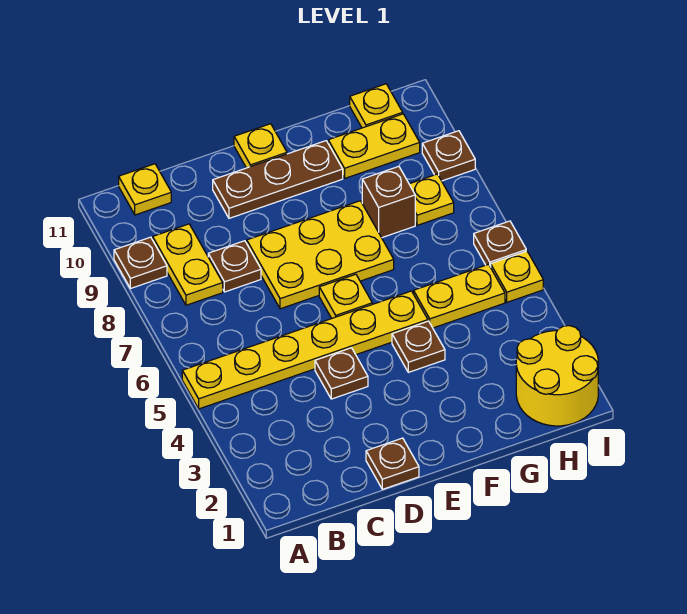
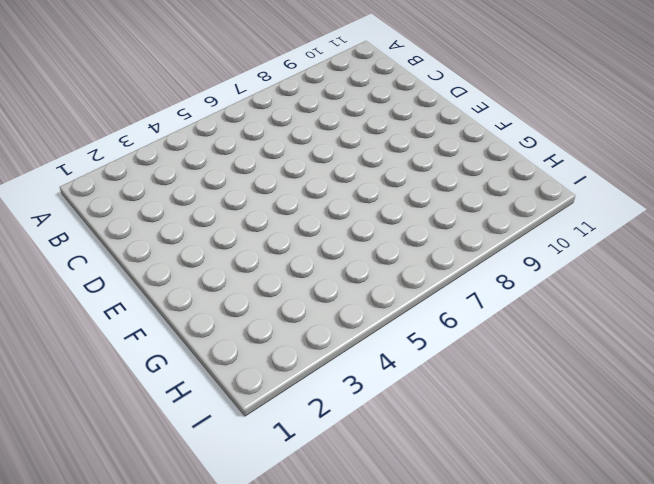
none -> yellow plate A5:F5 level 1
none -> brown plate A9 level 1
none -> yellow plate B8:B9 level 1

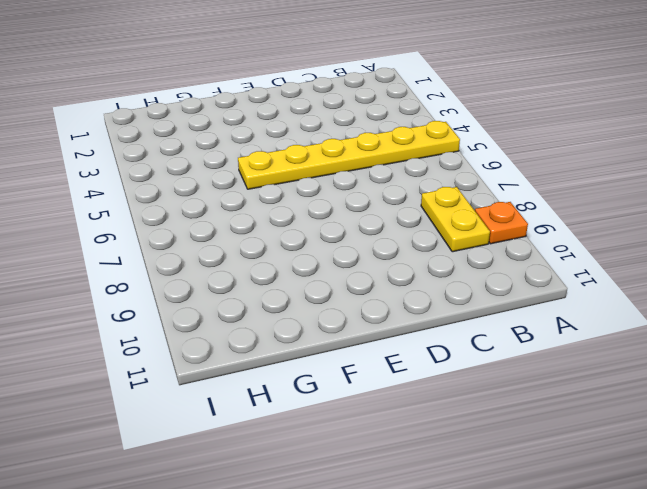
orange plate A9 level 1 -> brown plate A9 level 1
none -> yellow plate B11 level 1
none -> brown plate C8 level 1
none -> brown plate D1 level 1

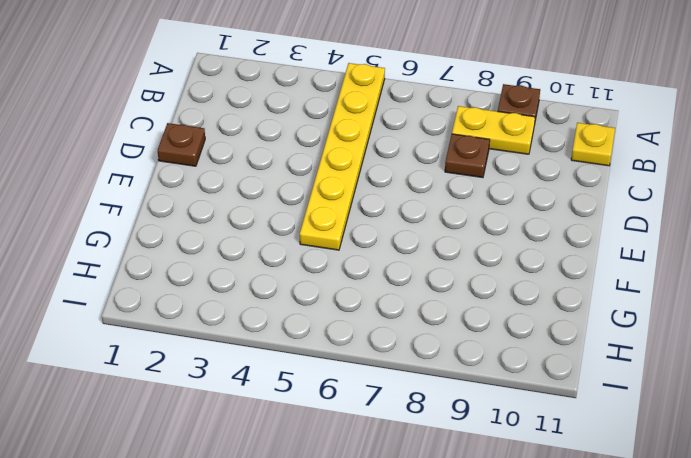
none -> brown plate D4 level 1
none -> yellow plate D7:F8 level 1
none -> brown plate D10:F10 level 1

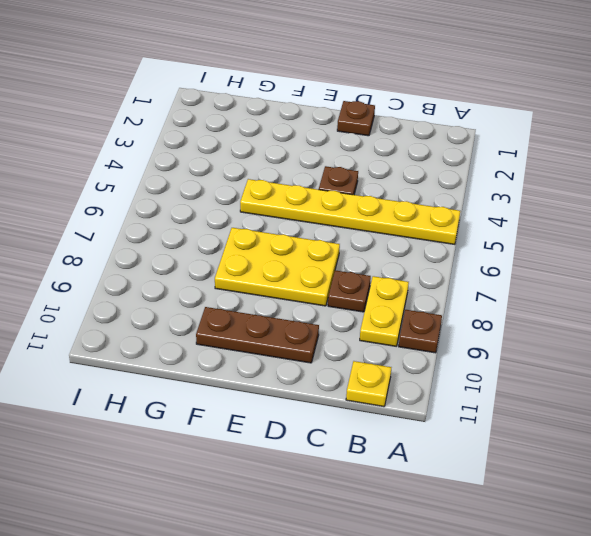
none -> yellow plate E6 level 1
none -> yellow plate E11 level 1
none -> brown plate F4 level 1

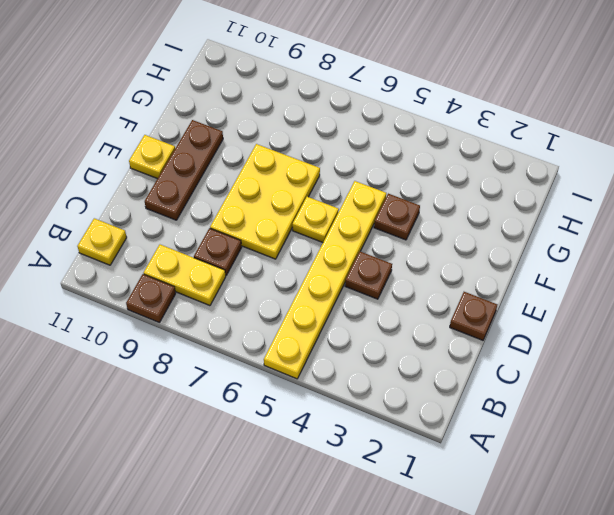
none -> yellow plate G5:H5 level 1
none -> brown brick G8 level 1
none -> yellow plate G10:H10 level 1

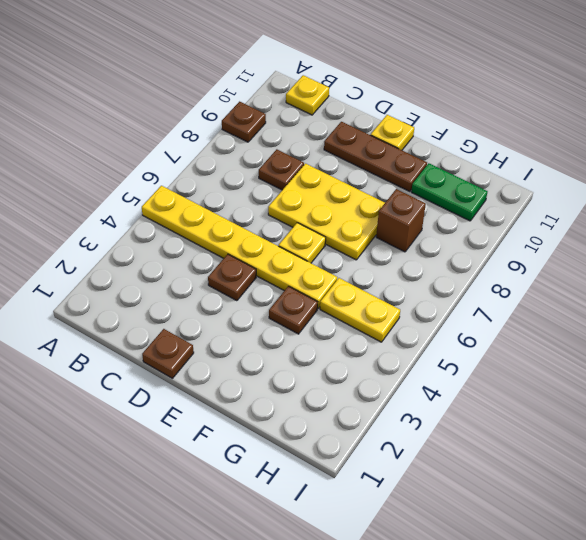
green plate G10:H10 level 1 -> yellow plate G10:H10 level 1
none -> yellow plate B8:B9 level 1
none -> yellow round brick H1:I2 level 1
none -> yellow plate H8 level 1

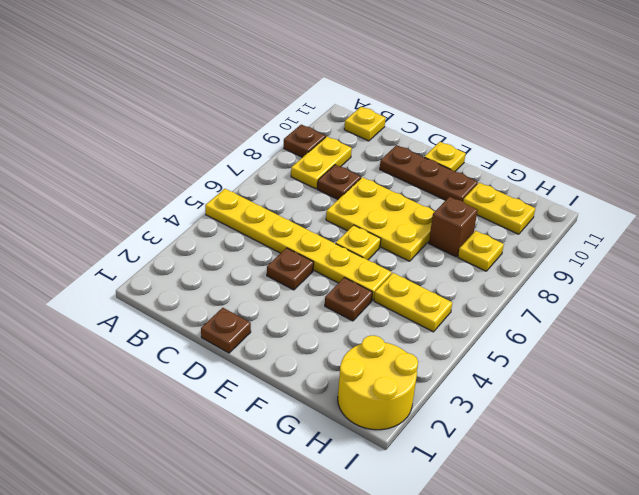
none -> yellow plate H11 level 1
none -> yellow plate I5 level 1
none -> brown plate I6 level 1

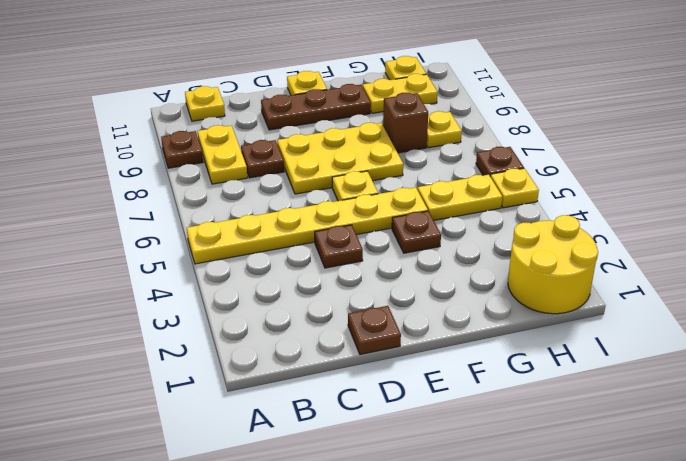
none -> brown plate I9 level 1

